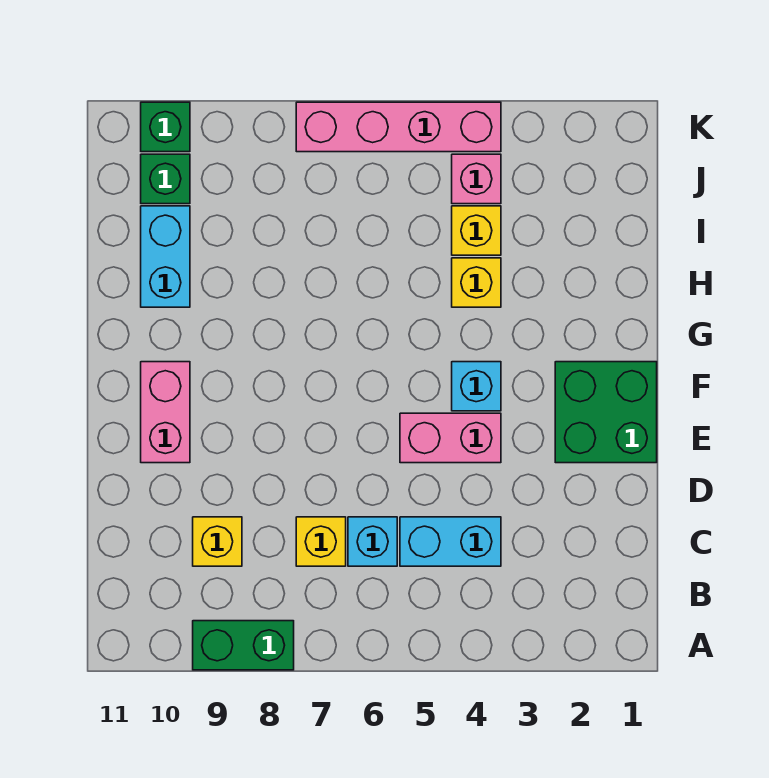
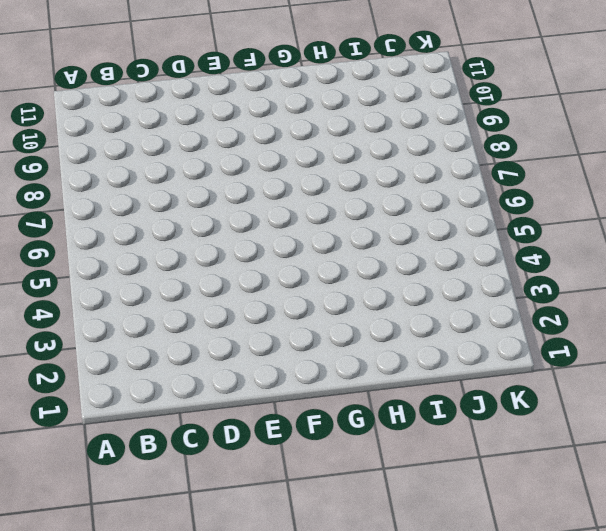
none -> green brick A8:A9 level 1
none -> cyan brick C4:C5 level 1
none -> cyan brick C6 level 1

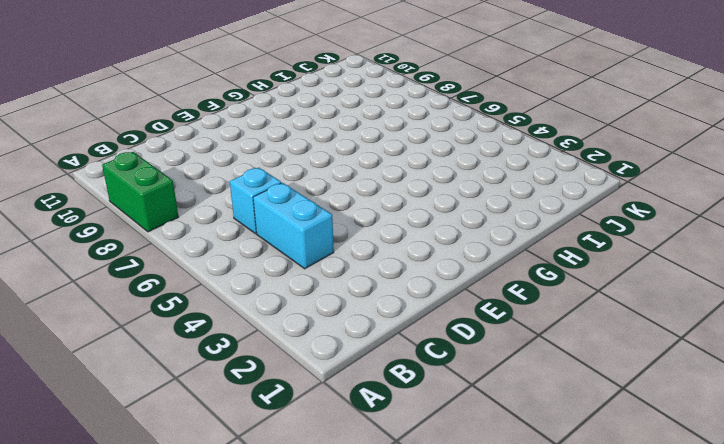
none -> yellow brick C7 level 1
none -> yellow brick C9 level 1
none -> green brick E1:F2 level 1

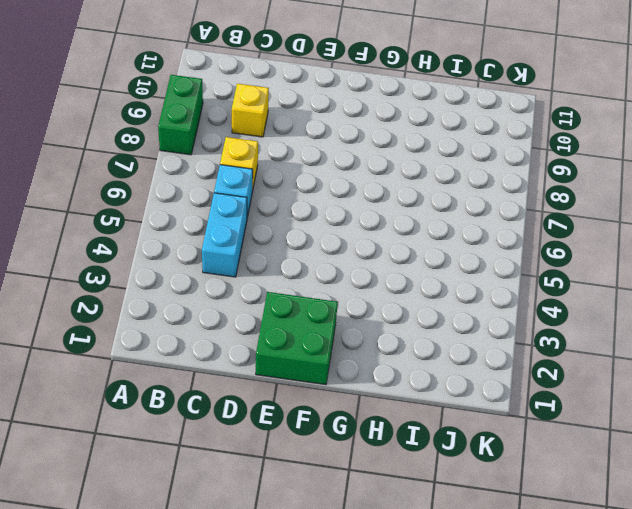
none -> pink brick E4:E5 level 1
none -> pink brick E10:F10 level 1
none -> cyan brick F4 level 1

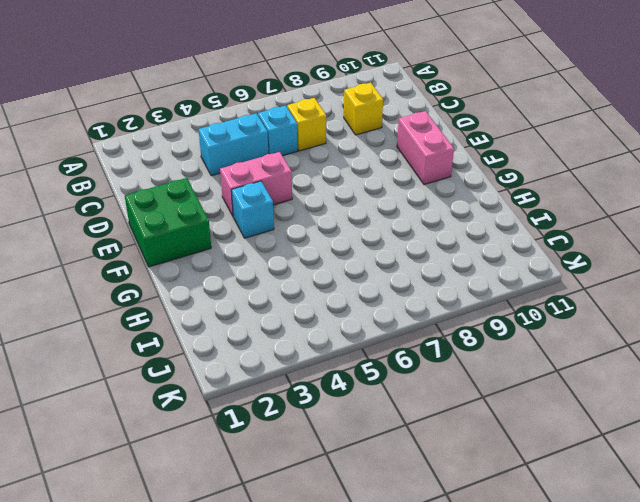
none -> green brick A8:A9 level 1
none -> yellow brick H4 level 1
none -> cyan brick H10:I10 level 1

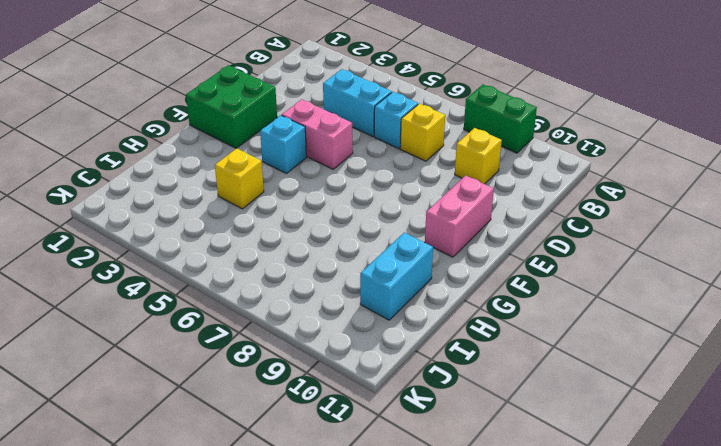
none -> yellow brick I4 level 1
none -> pink brick J4 level 1
none -> green brick J10 level 1

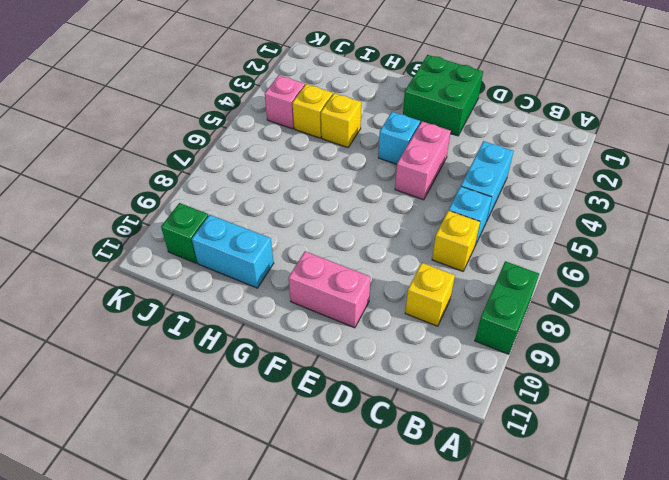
none -> pink brick K4:K7 level 1
none -> green brick K10 level 1

